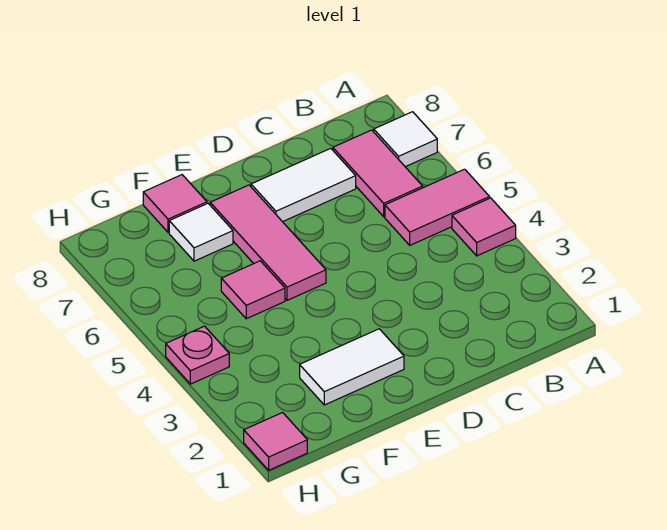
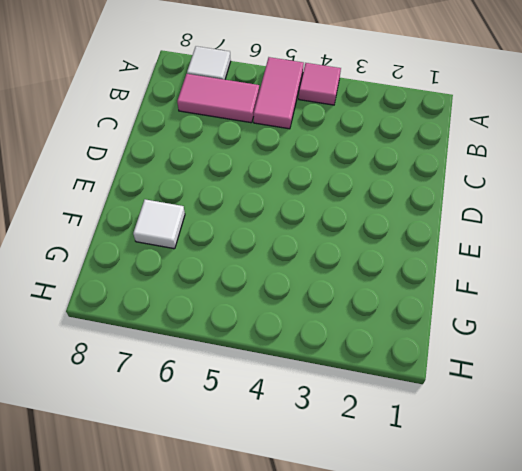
none -> white tile C7:D7 level 1
none -> white tile E2:F2 level 1
none -> pink tile E5:E7 level 1

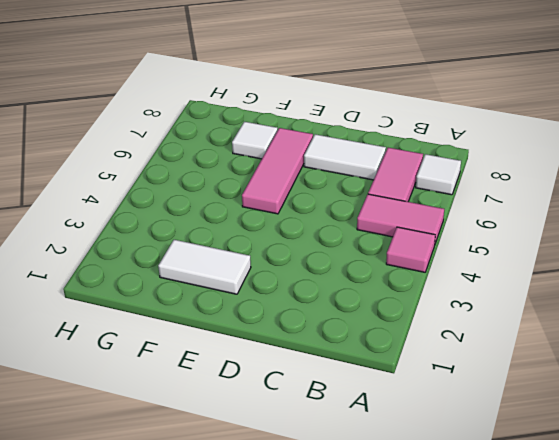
none -> pink tile F5 level 1
none -> pink tile F8 level 1
none -> pink tile H1 level 1

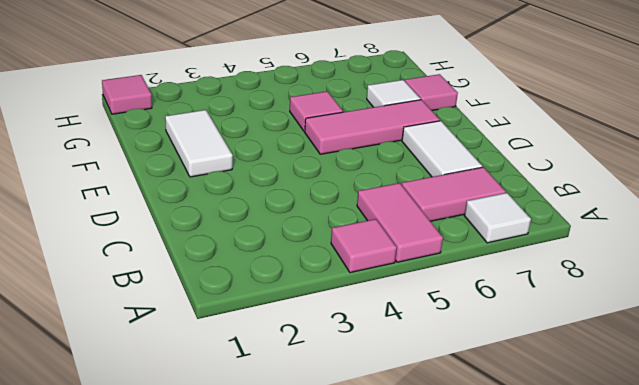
none -> pink plate H4 level 1

